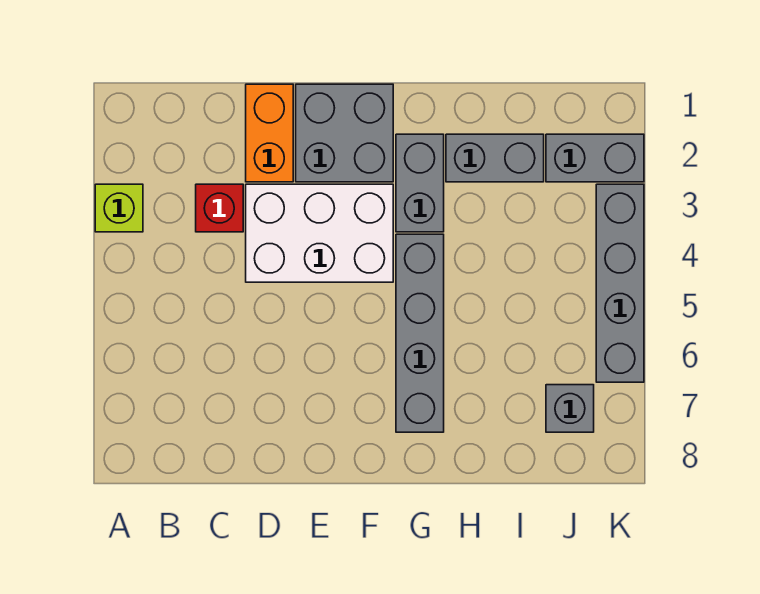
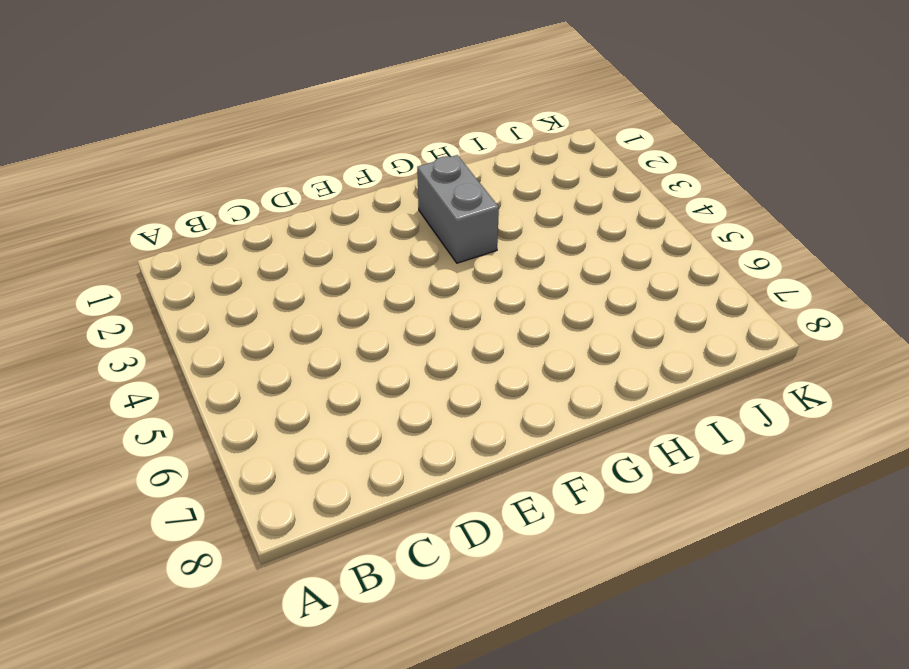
none -> lime brick A3 level 1
none -> red brick C3 level 1

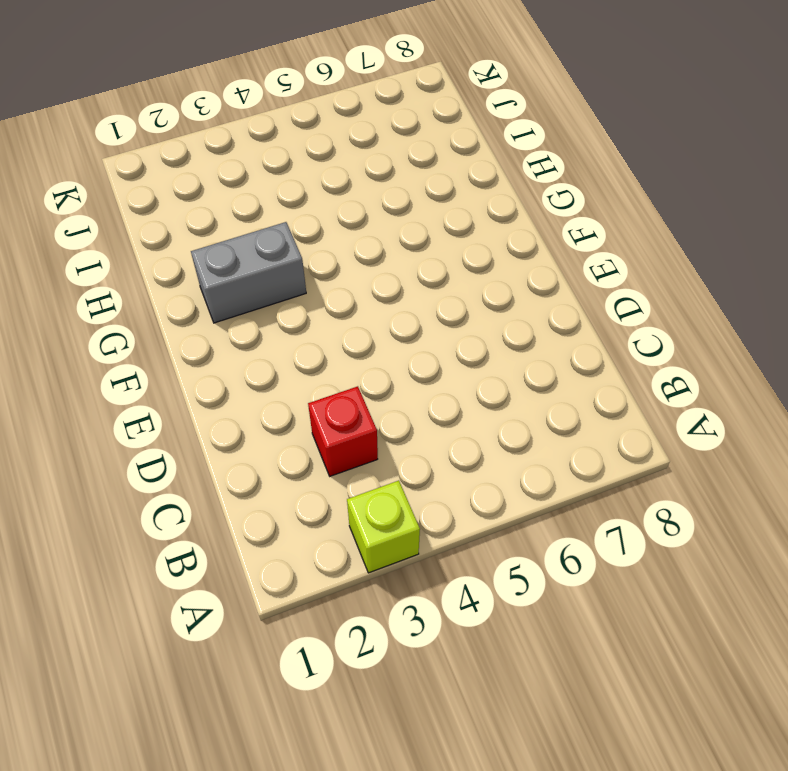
none -> orange brick D1:D2 level 1
none -> white brick D3:F4 level 1

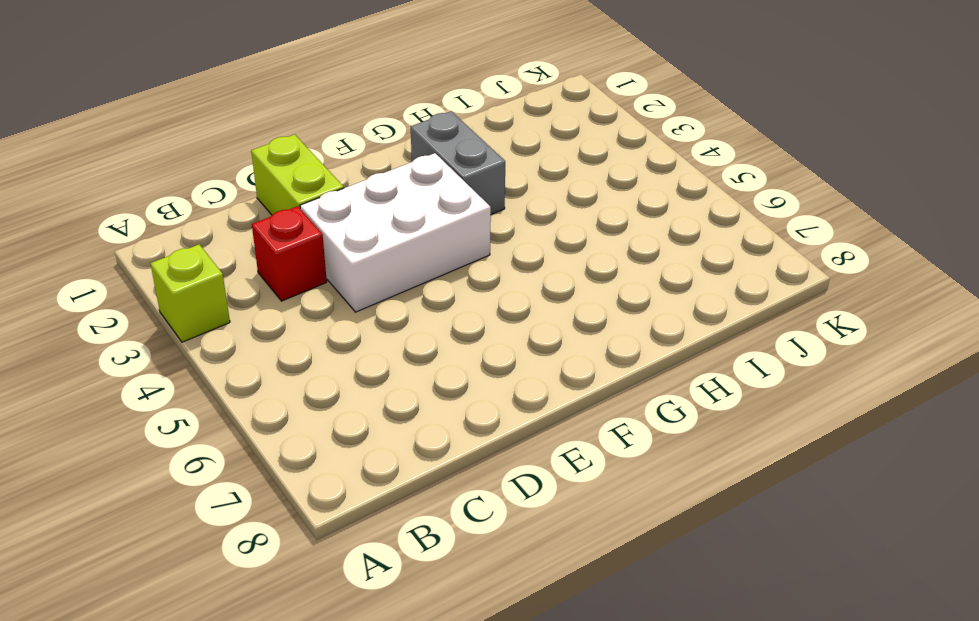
lime brick D1:D2 level 1 -> orange brick D1:D2 level 1
none -> grey brick E1:F2 level 1
none -> grey brick G4:G7 level 1

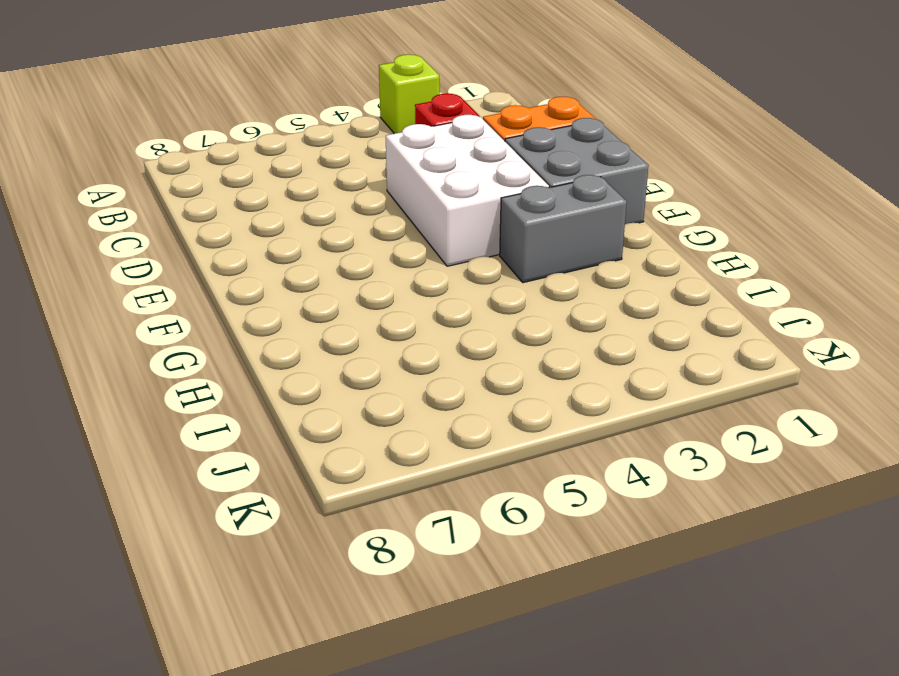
none -> grey brick G4:G7 level 1
none -> grey brick H2:I2 level 1

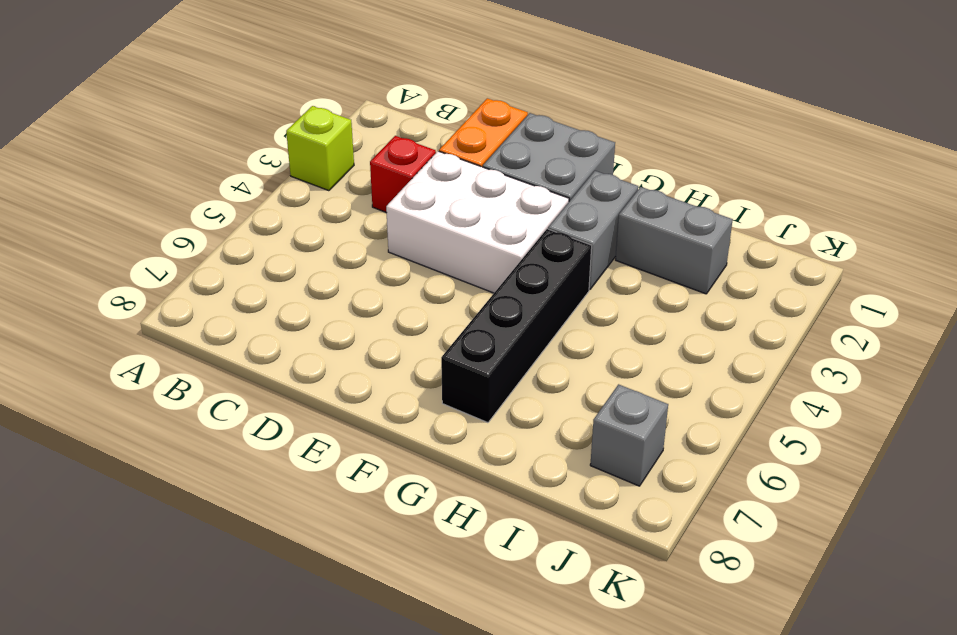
black brick G4:G7 level 1 -> grey brick G4:G7 level 1
none -> grey brick J2:K2 level 1
none -> grey brick K3:K6 level 1

